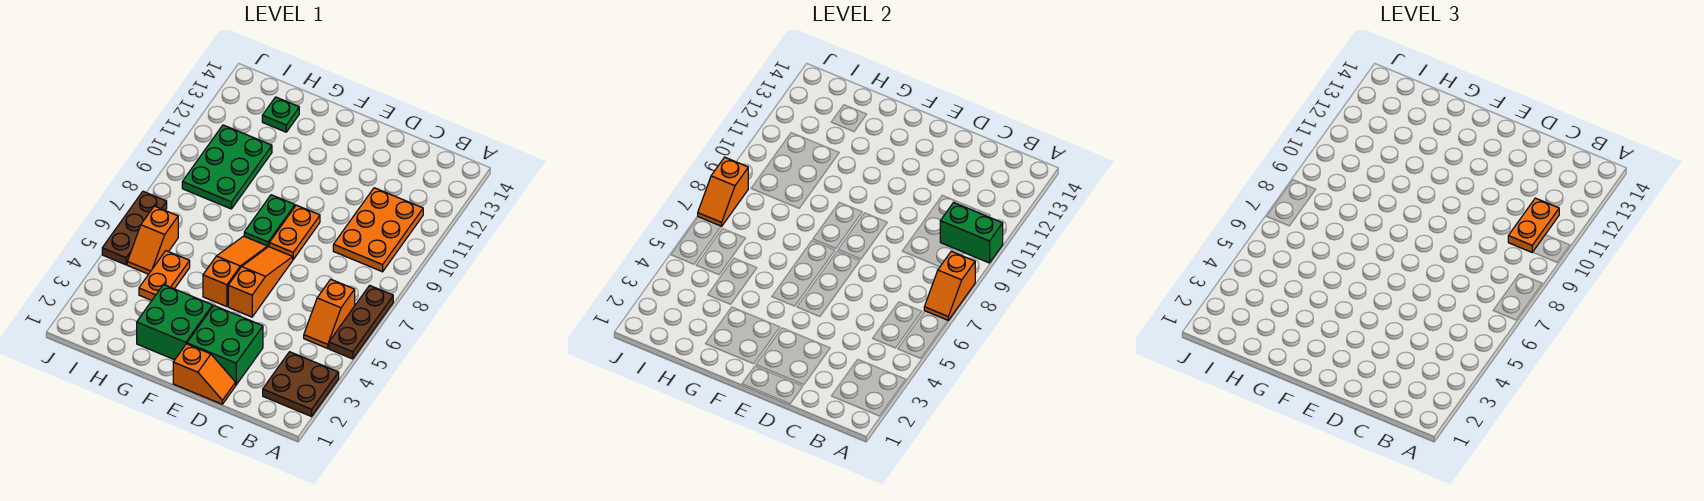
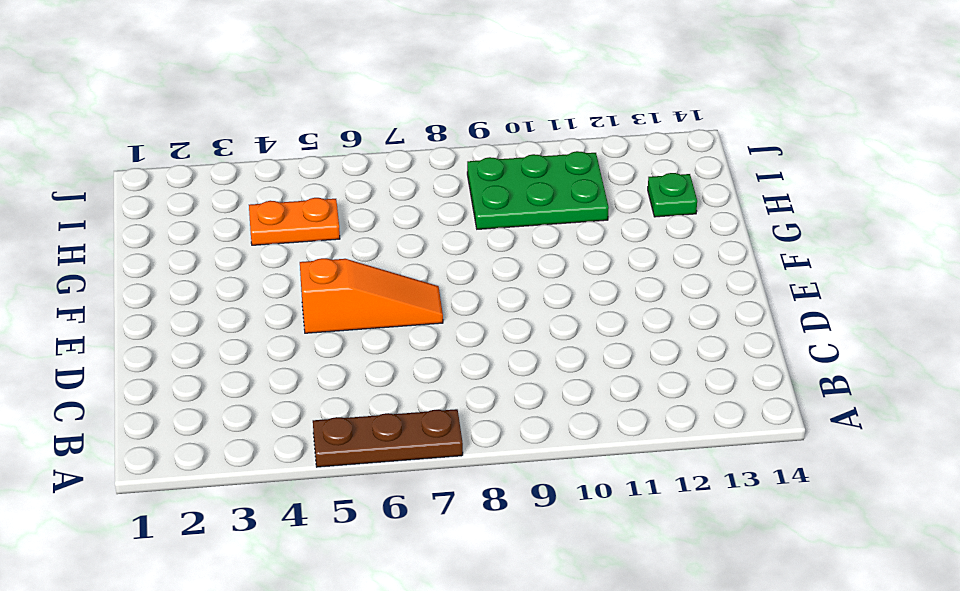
none -> brown plate A2:B3 level 1
none -> orange slope B5:B6 level 1 top 6
none -> orange plate B9:C11 level 1

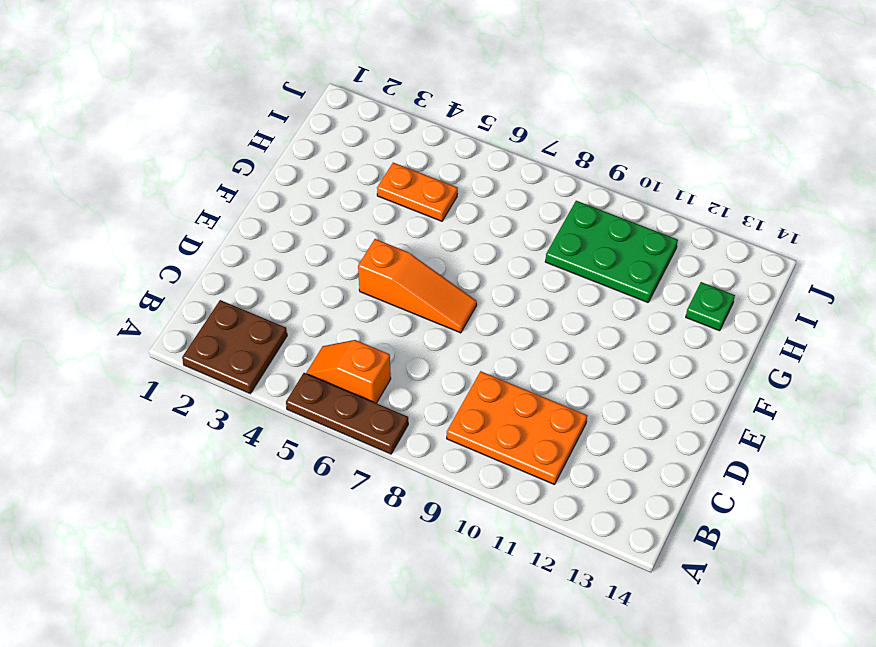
none -> orange slope D1:E1 level 1 top E
none -> green brick D2:E3 level 1
none -> orange plate E8:E9 level 1

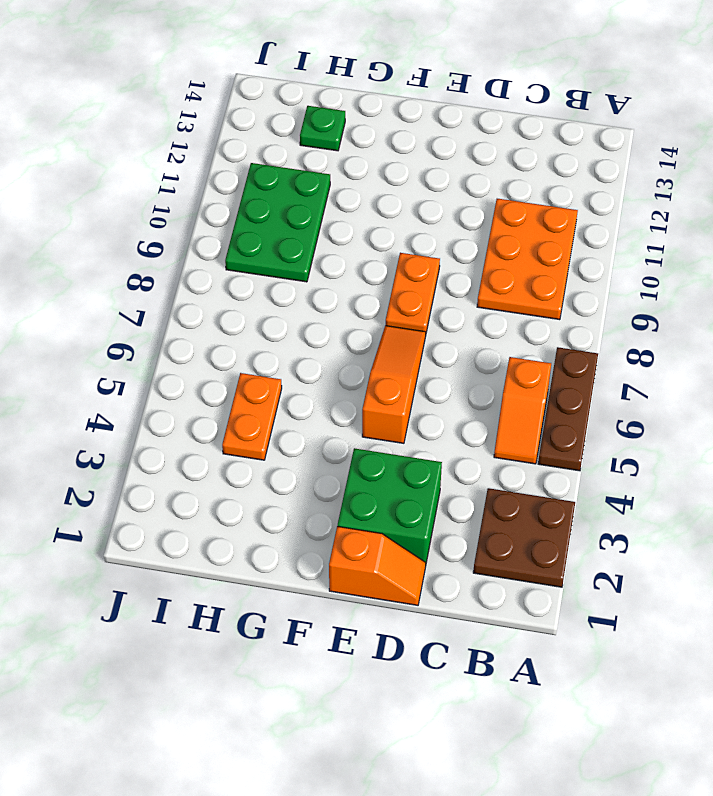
none -> green brick F2:G3 level 1
none -> orange slope F5:F7 level 1 top 5
none -> green plate F8:F9 level 1

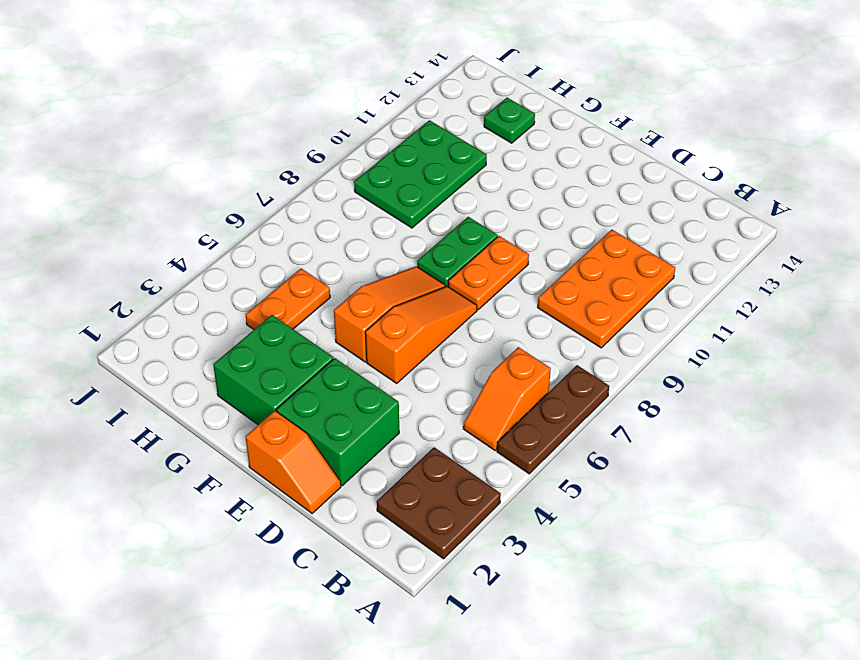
none -> orange slope I5:I6 level 1 top 6
none -> brown plate J5:J7 level 1
none -> orange slope A7:A8 level 2 top 8

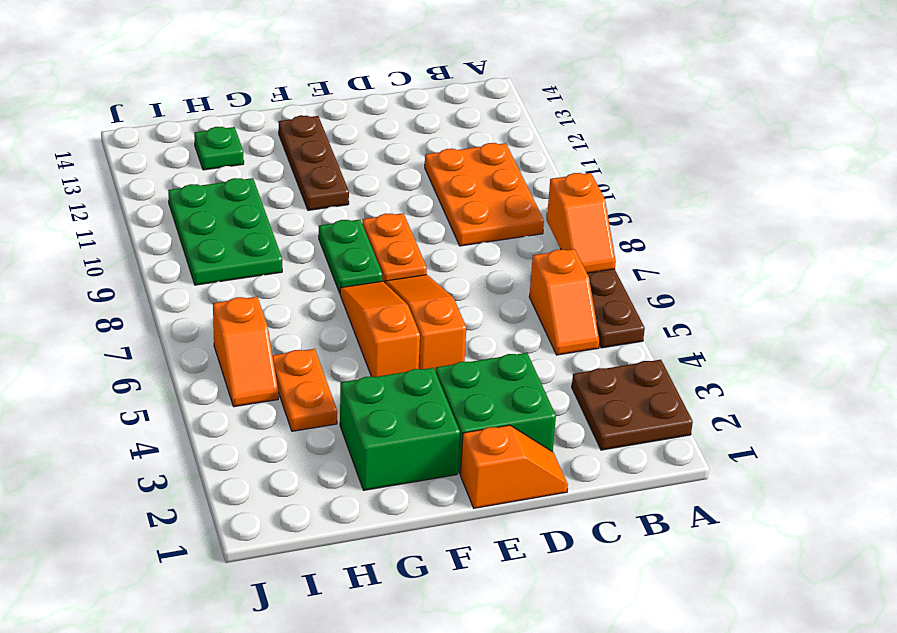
brown plate F11:F13 level 1 -> brown plate J5:J7 level 1
none -> green brick A10:B10 level 2
none -> orange slope J7:J8 level 2 top 8
none -> orange plate B10:B11 level 3

